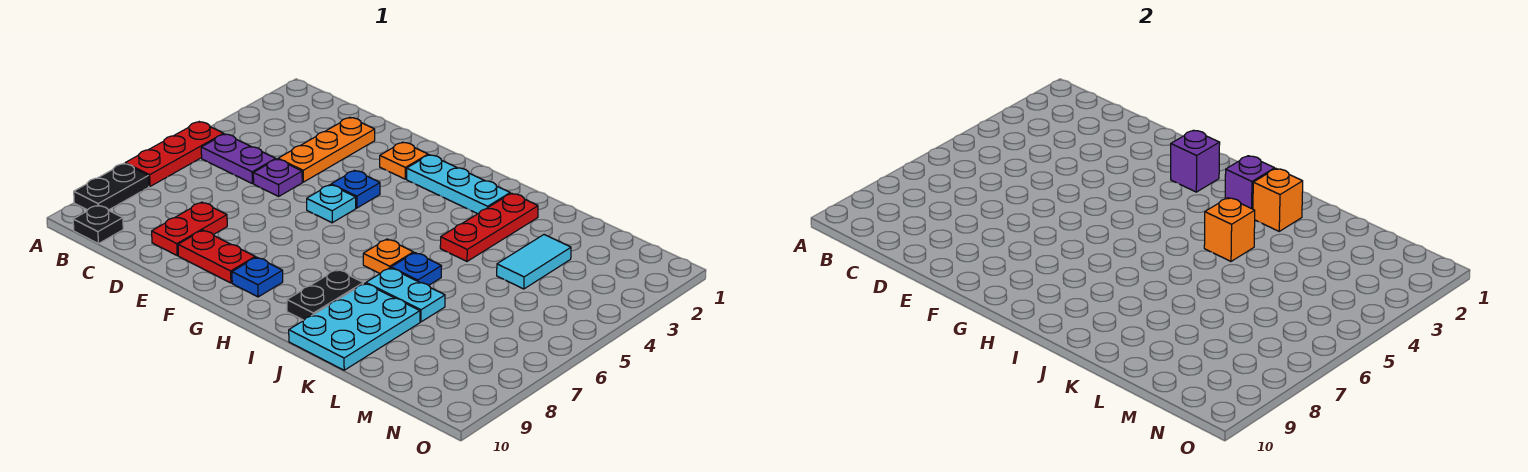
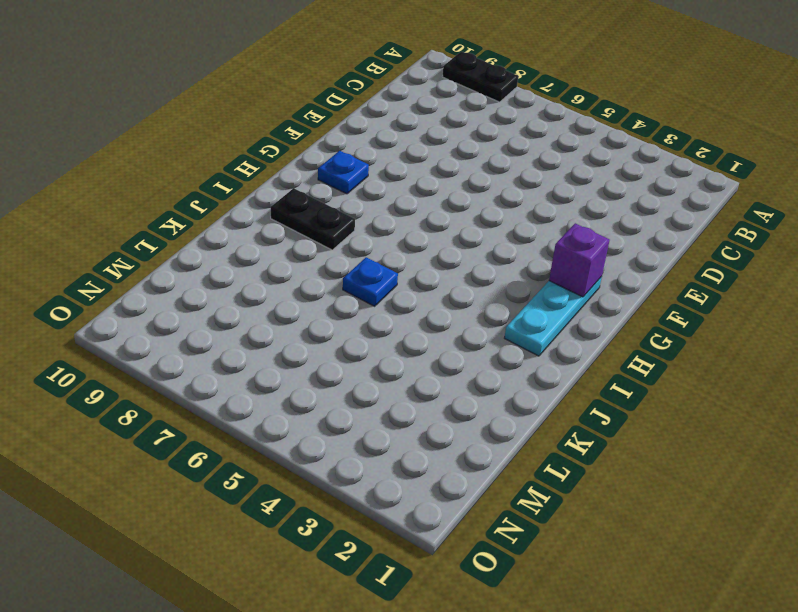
none -> red plate A5:A7 level 1
none -> purple plate B5:C5 level 1
none -> black plate B10 level 1

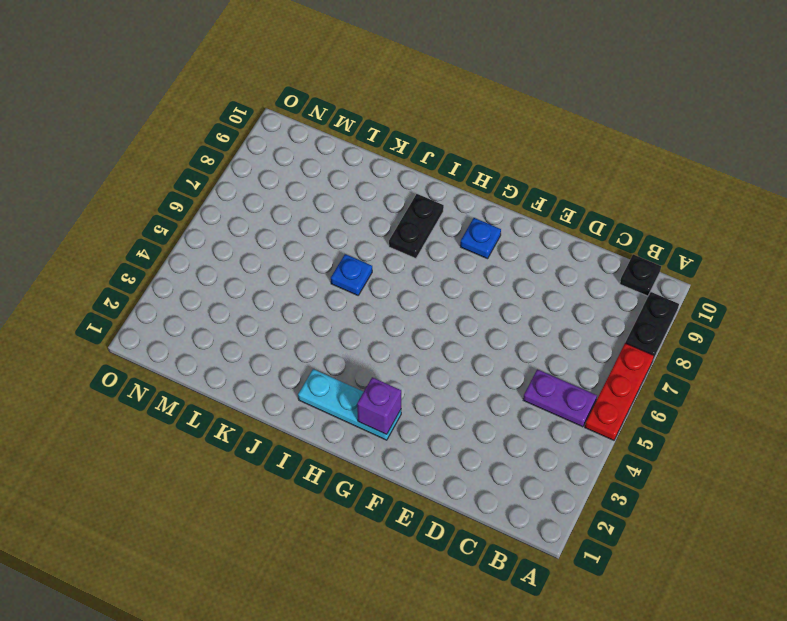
none -> orange plate D2:D4 level 1
none -> purple plate D5 level 1
none -> red plate D8:D9 level 1

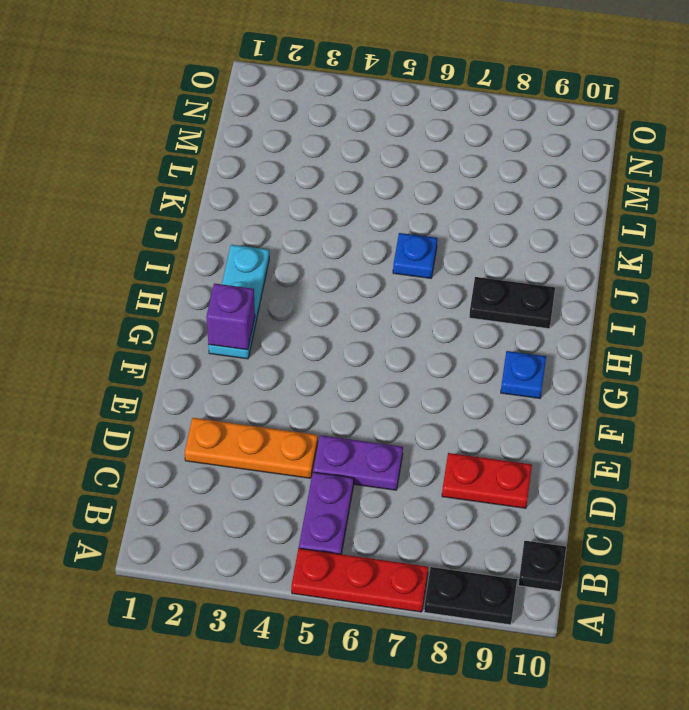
purple plate D5:D6 level 1 -> purple plate D5 level 1
none -> red plate E9:F9 level 1
none -> orange plate F2 level 1
none -> blue plate F4 level 1

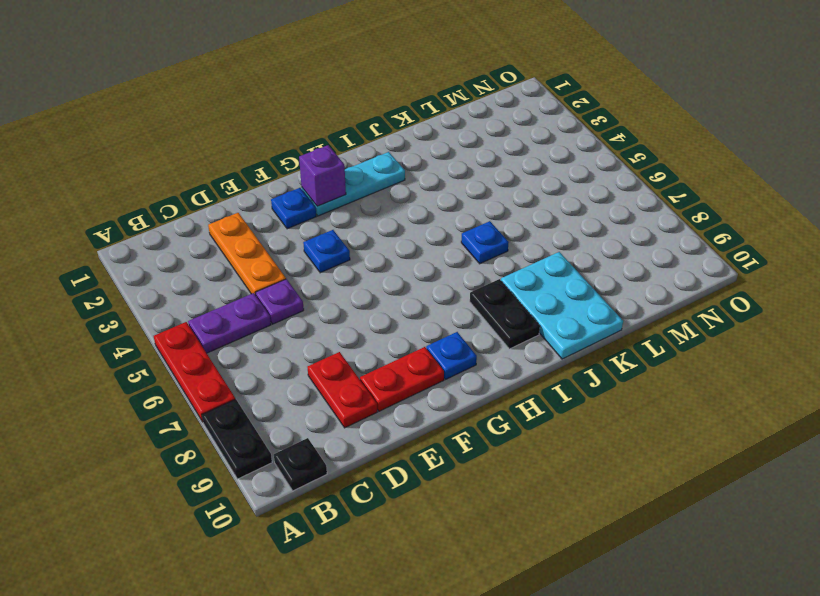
blue plate F2 level 1 -> orange plate F2 level 1
none -> cyan plate F5 level 1
none -> orange plate I6 level 1
none -> red plate J2:J4 level 1

